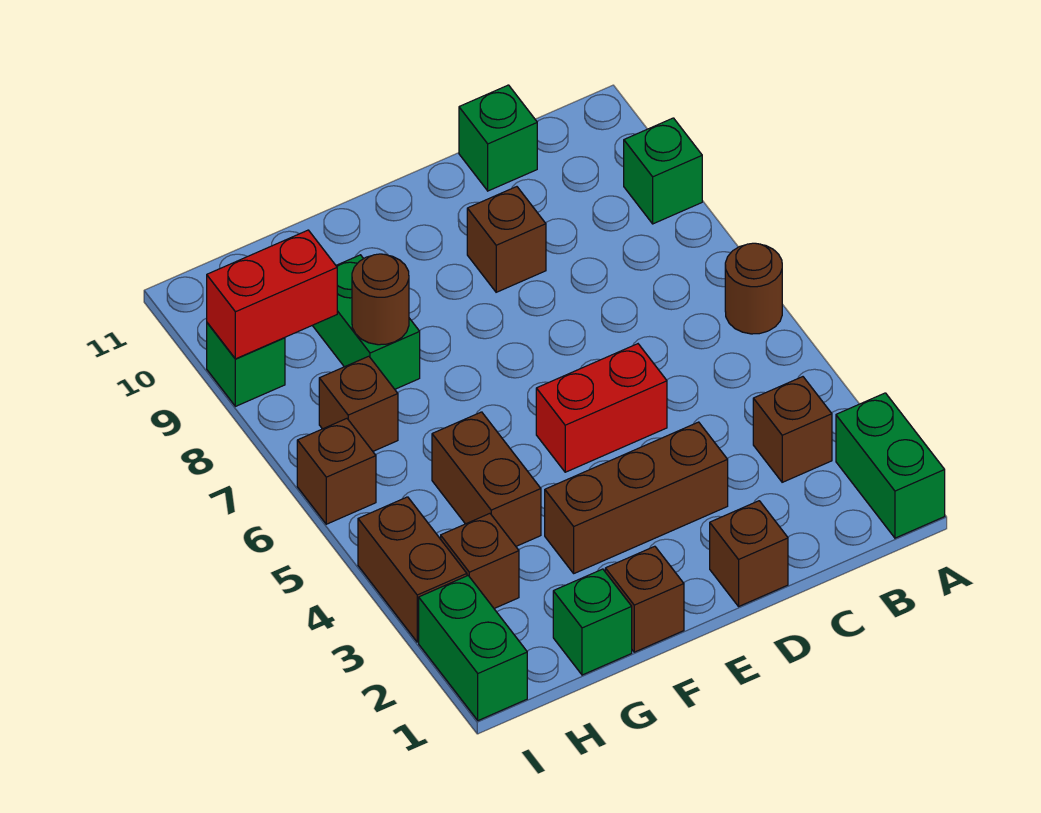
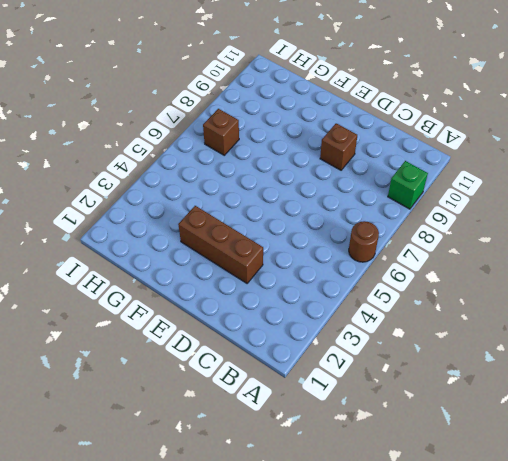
none -> green brick A1:A2 level 1
none -> brown brick B3 level 1
none -> green brick C11 level 1

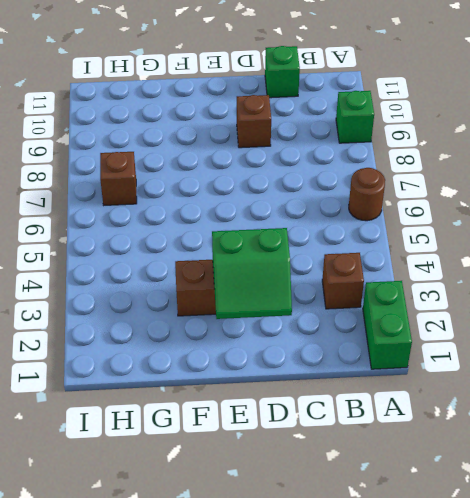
green slope D2:E3 level 2 top 3 -> none
none -> brown brick D1 level 1
none -> red brick D5:E5 level 1
none -> brown brick F1 level 1

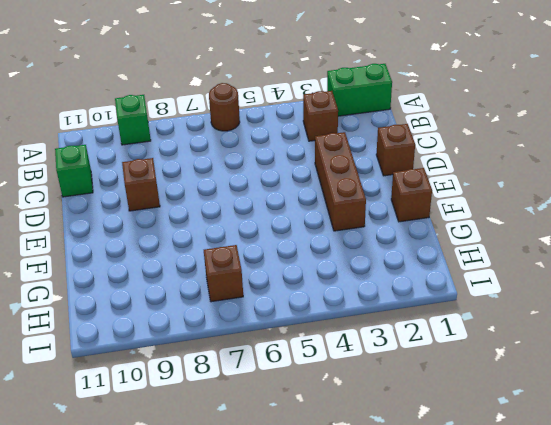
none -> red brick D5:E5 level 1
none -> green brick G1 level 1
none -> brown brick G4:G5 level 1

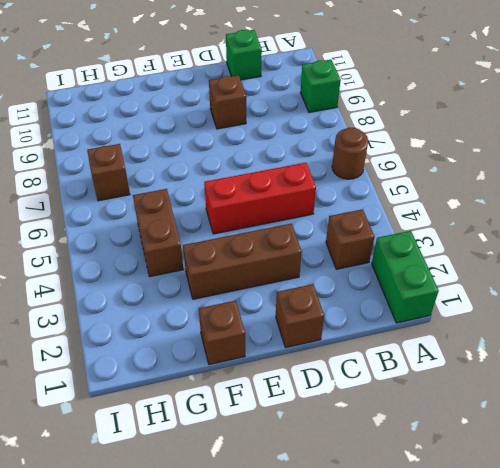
red brick C5:E5 level 1 -> red brick D5:E5 level 1
none -> green brick G1 level 1
none -> green brick G8:G9 level 1
none -> brown brick H3 level 1

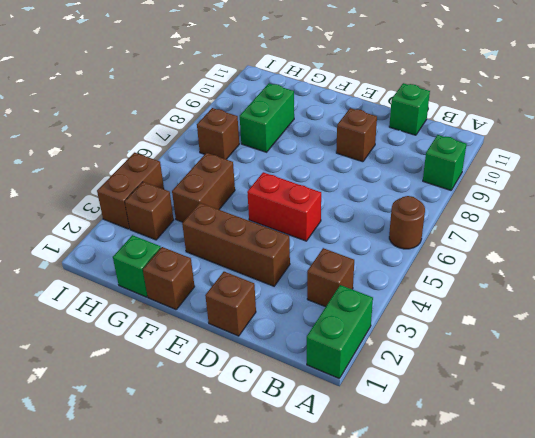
none -> green brick I1:I2 level 1
none -> brown brick I6 level 1
none -> green brick I9 level 1

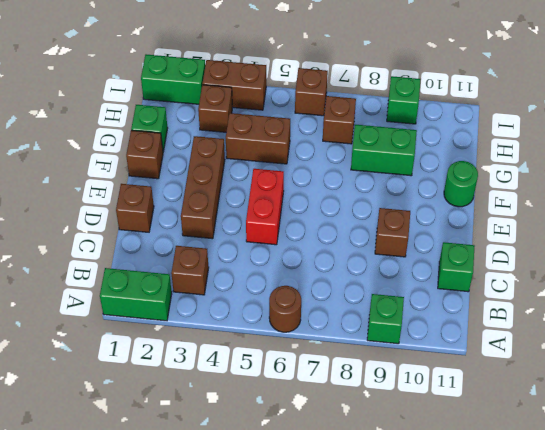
green round brick F11 level 1 -> none
none -> brown round brick G8 level 2
none -> red brick H9:I9 level 2

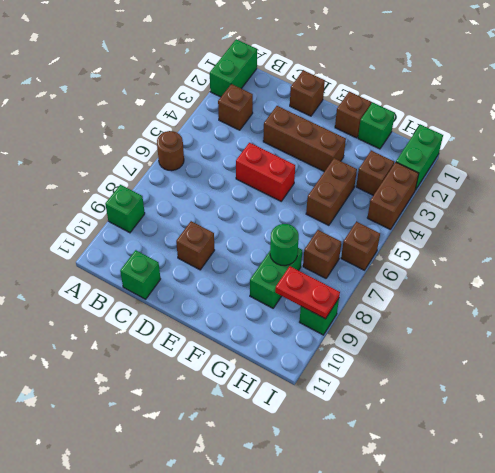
green round brick G8 level 2 -> brown round brick G8 level 2
red plate H9:I9 level 2 -> red brick H9:I9 level 2

